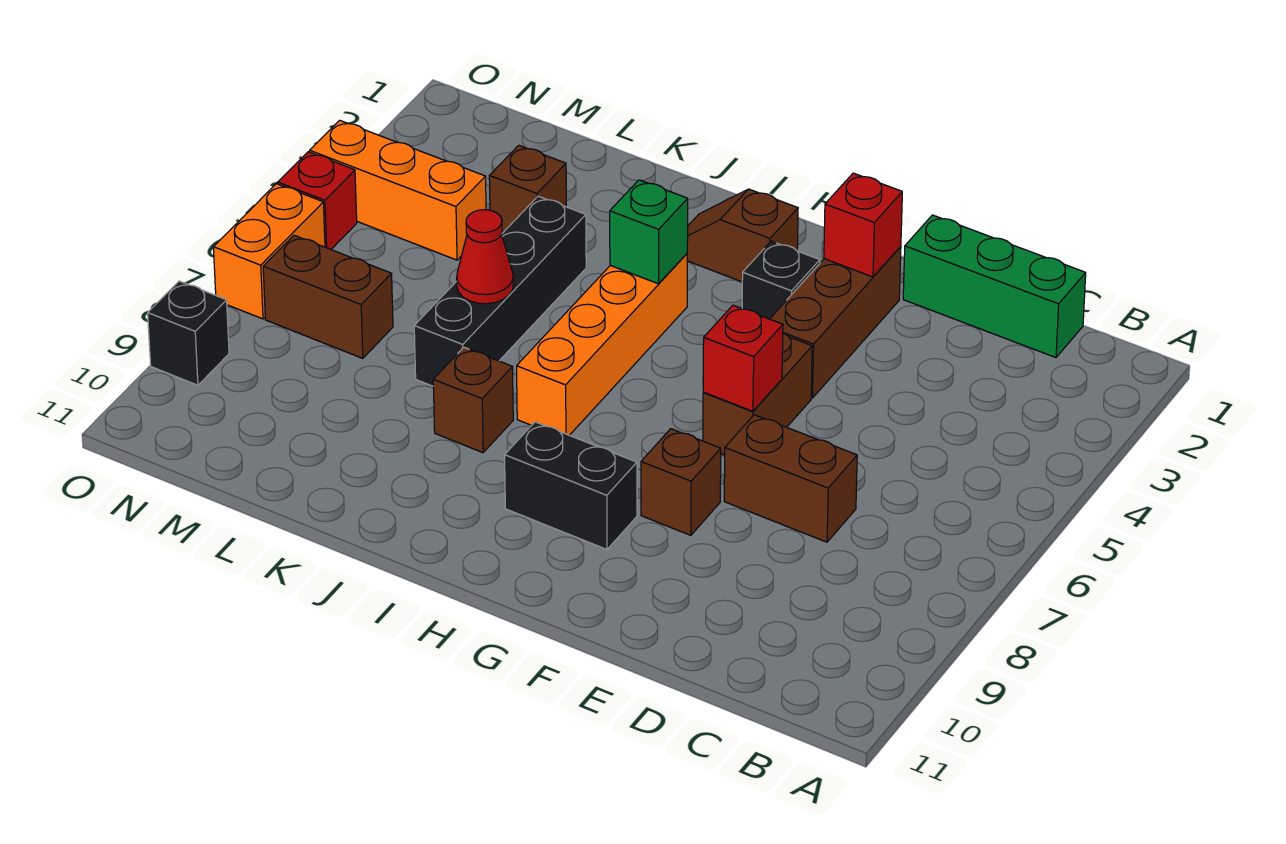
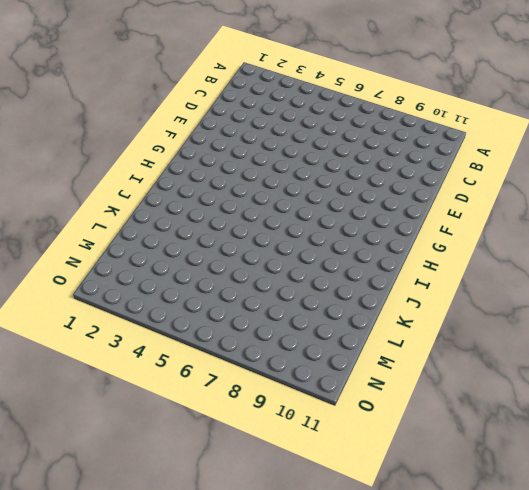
none -> green brick C1:E1 level 1
none -> brown brick D7:E7 level 1
none -> brown brick F2:F4 level 1

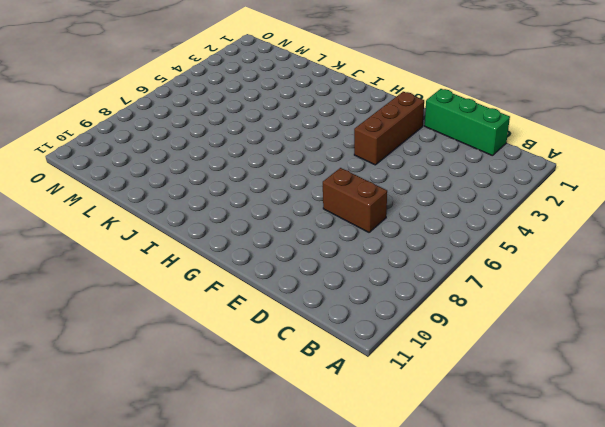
none -> brown brick F5:F6 level 1
none -> brown brick F8 level 1
none -> black brick G3 level 1

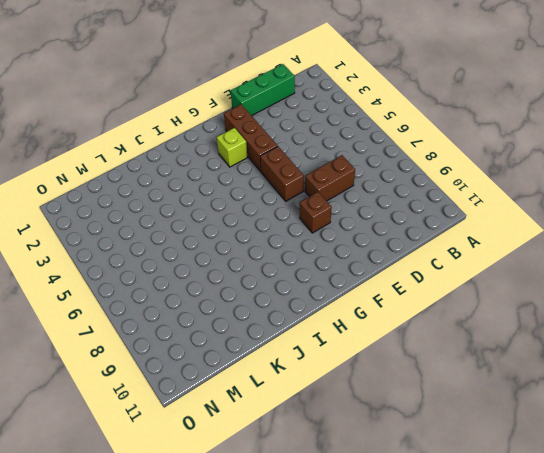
lime brick G3 level 1 -> black brick G3 level 1
none -> black brick G9:H9 level 1
none -> brown slope H2:I2 level 1 top H
none -> orange brick I4:I7 level 1

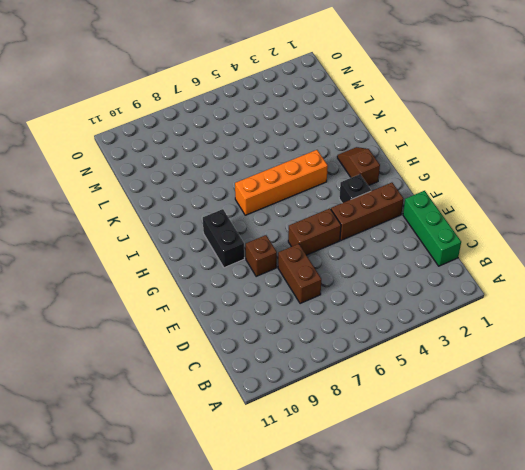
none -> brown brick J8 level 1
none -> black brick K4:K7 level 1
none -> brown brick L3 level 1

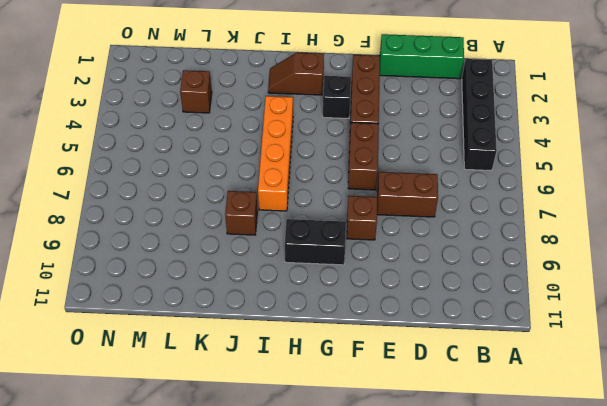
black brick B2:B5 level 1 -> black brick K4:K7 level 1
none -> orange brick M4:O4 level 1
none -> brown brick M7:N7 level 1
none -> red brick O5 level 1

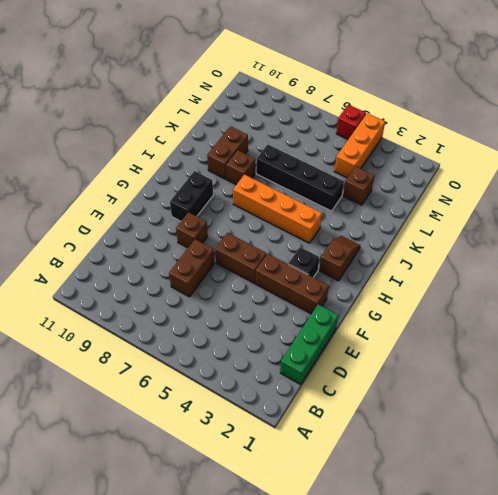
brown brick J9:K9 level 1 -> brown brick M7:N7 level 1
none -> orange brick O6:O7 level 1
none -> black brick O9 level 1
none -> red brick F2 level 2

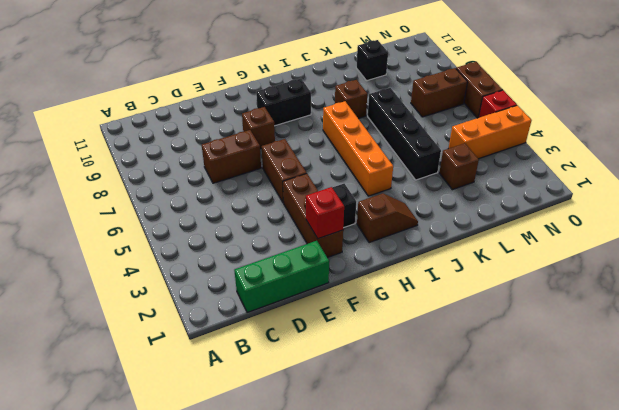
black brick L10 level 1 -> black brick O9 level 1
brown brick O6:O7 level 1 -> orange brick O6:O7 level 1
none -> red brick F6 level 2
none -> green brick I4 level 2
none -> red cone K6 level 2

